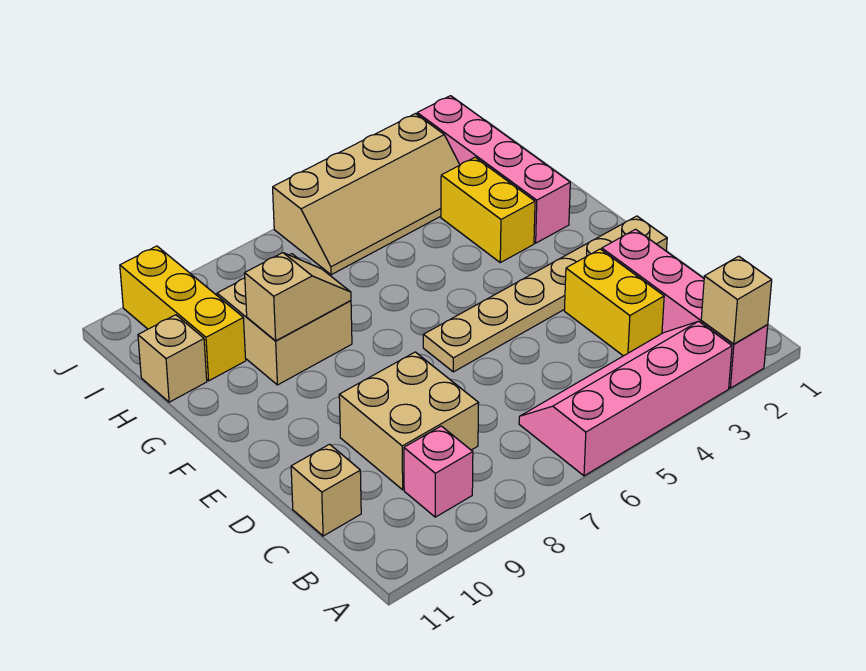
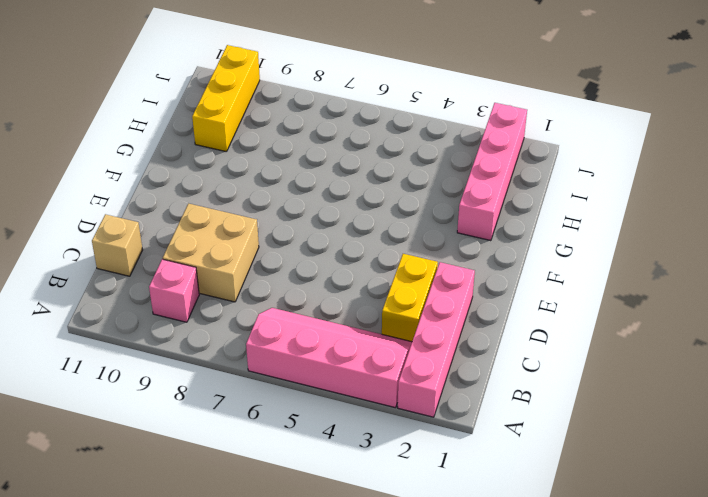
none -> tan plate E1:E6 level 1
none -> yellow brick G3:H3 level 1
none -> tan brick G8:H9 level 1

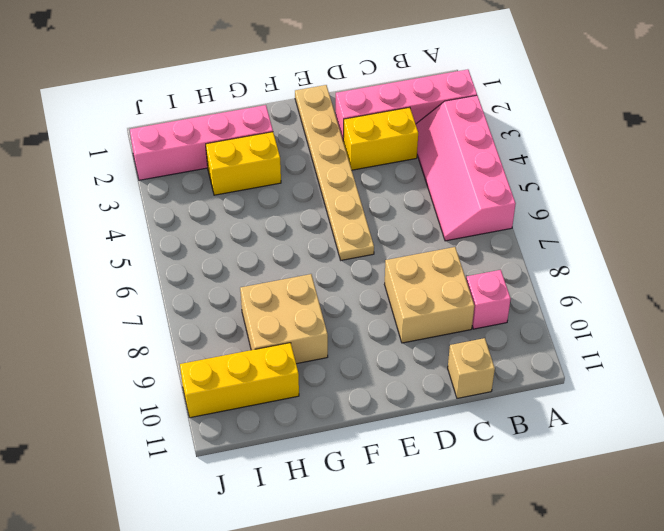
none -> tan brick H11 level 1
none -> tan slope I3:J6 level 1 top J
none -> tan brick A2 level 2

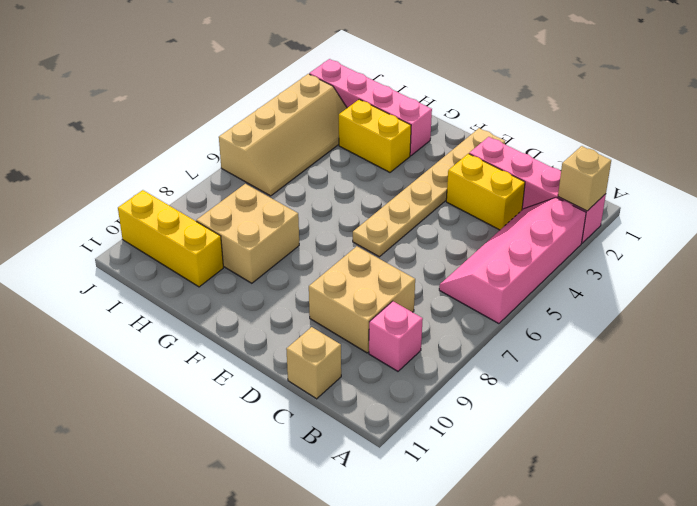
none -> tan brick H11 level 1
none -> tan slope G8:G9 level 2 top 9

